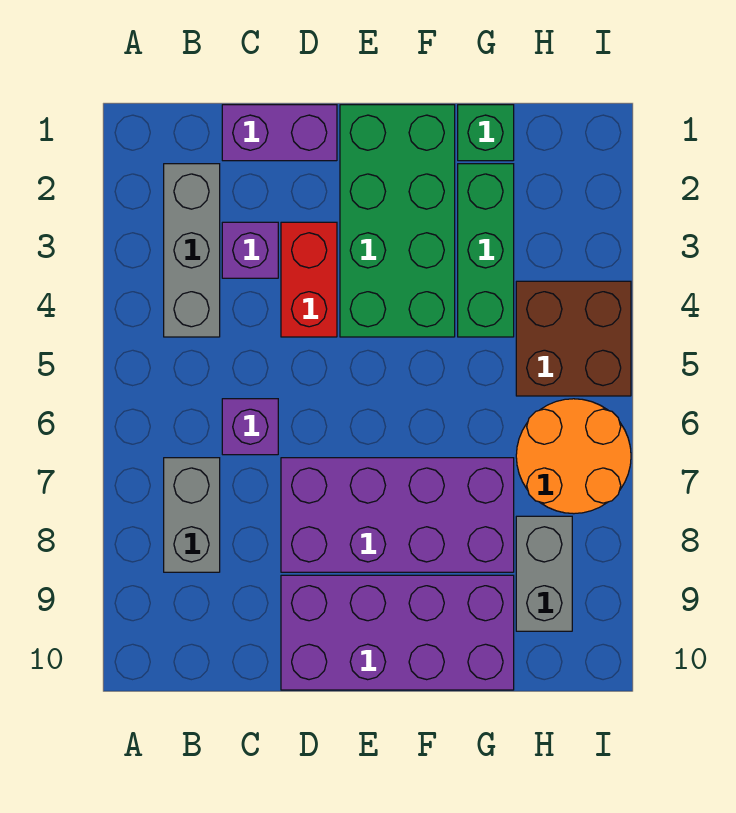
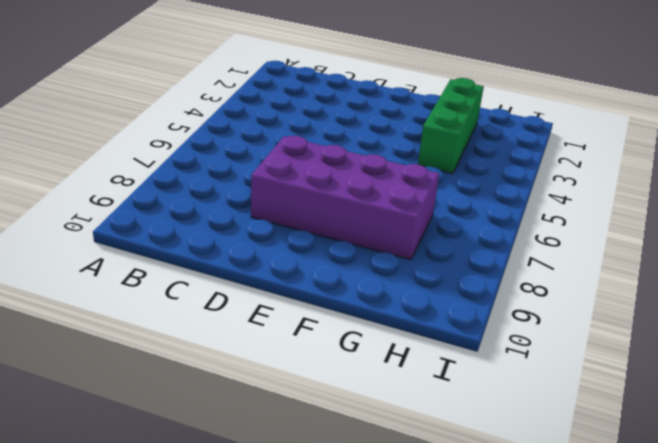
none -> grey brick B2:B4 level 1
none -> grey brick B7:B8 level 1
none -> purple brick C1:D1 level 1

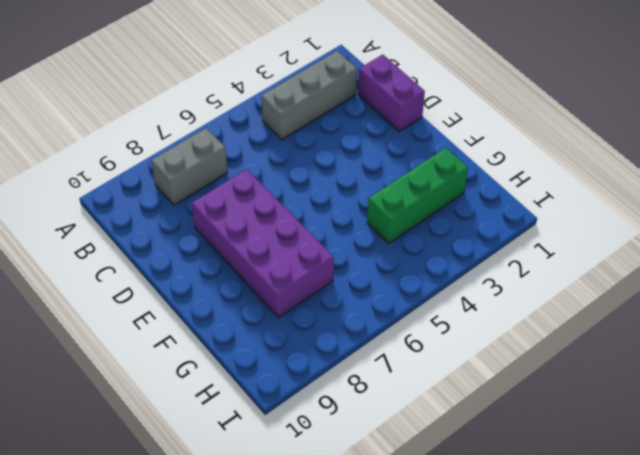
none -> purple brick C3 level 1
none -> purple brick C6 level 1
none -> red brick D3:D4 level 1

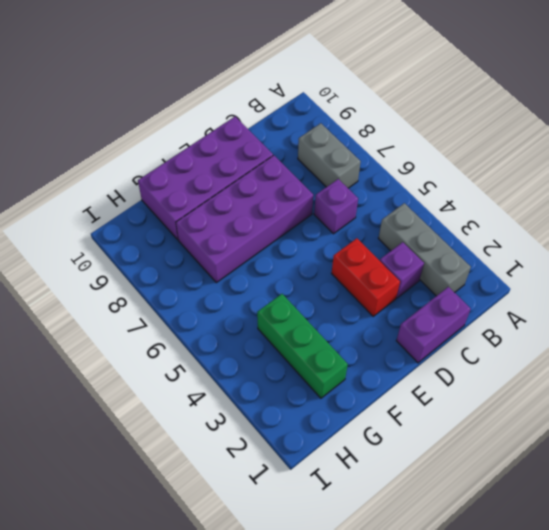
none -> green brick E1:F4 level 1
none -> green brick G1 level 1
none -> brown brick H4:I5 level 1

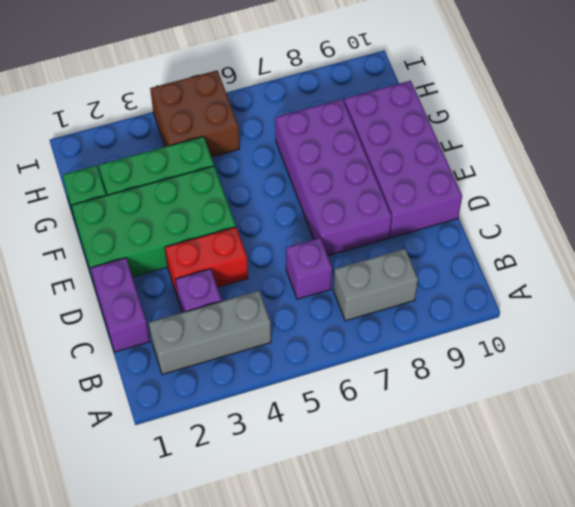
none -> orange round brick H6:I7 level 1
none -> grey brick H8:H9 level 1

